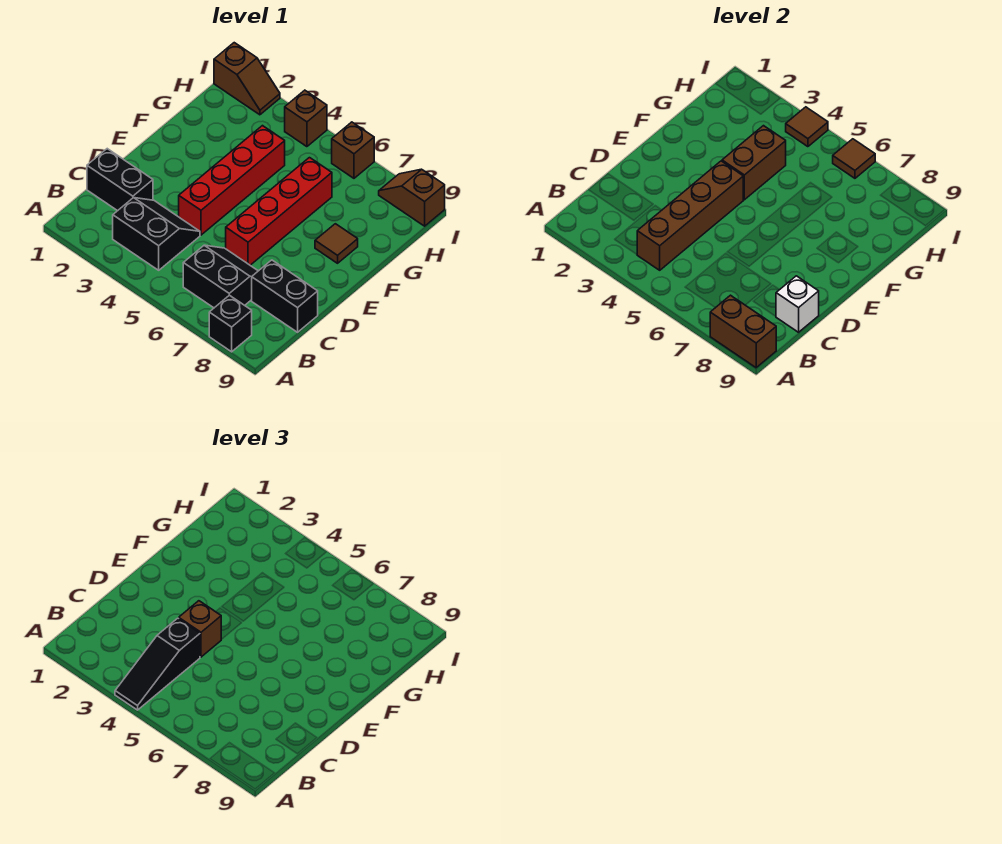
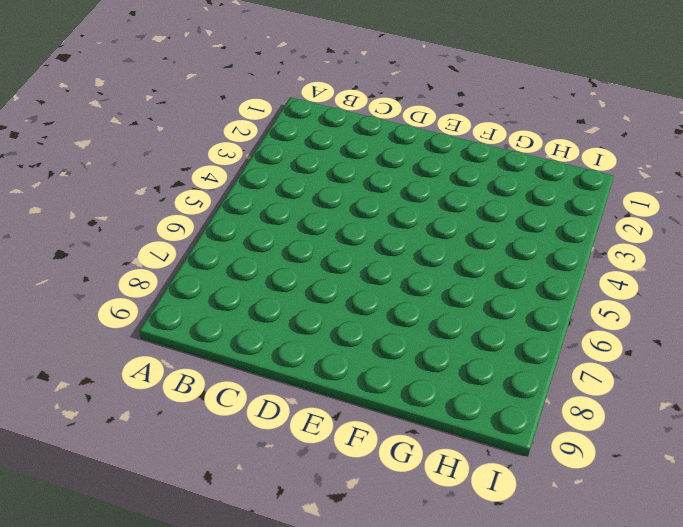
none -> black brick A8 level 1
none -> black slope B3:C4 level 1 top B
none -> black slope B6:C7 level 1 top B

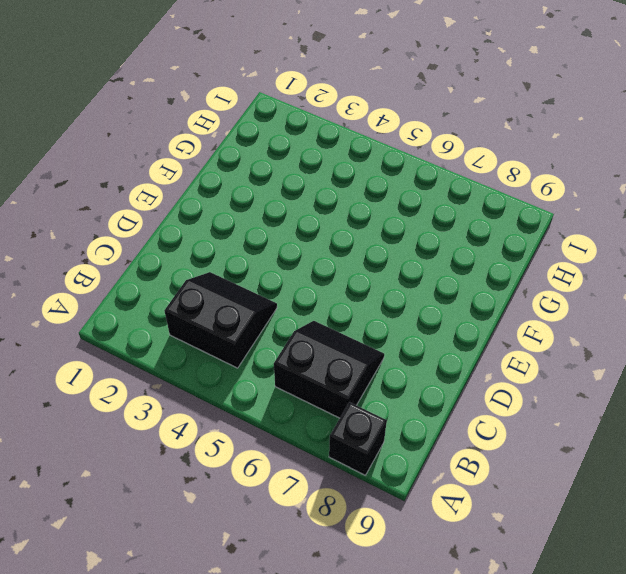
none -> black brick C1:C2 level 1
none -> black brick C8:C9 level 1
none -> red brick D4:G4 level 1

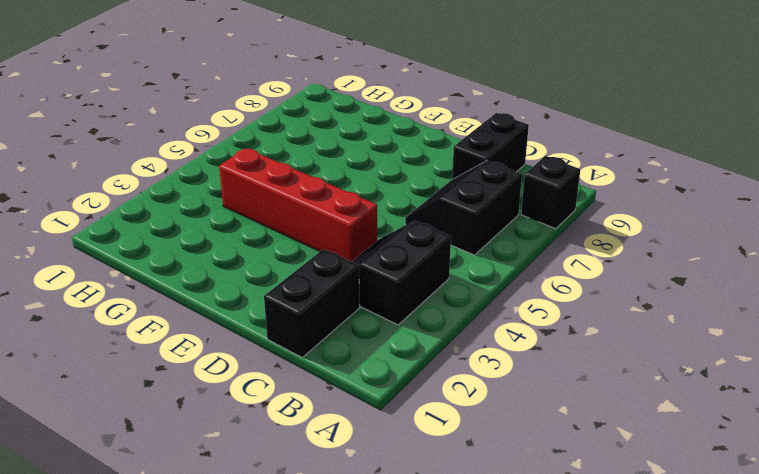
none -> red brick D6:G6 level 1
none -> brown tile F8 level 1
none -> brown slope I1:I2 level 1 top 1

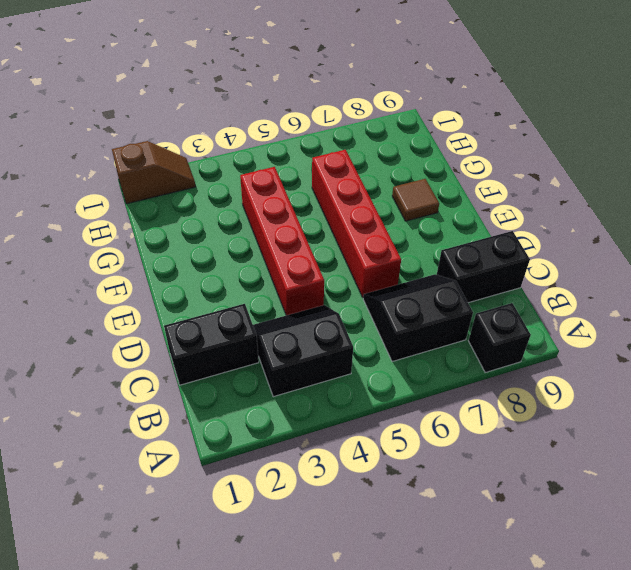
none -> brown brick I4 level 1
none -> brown brick I6 level 1
none -> brown slope I8:I9 level 1 top 9

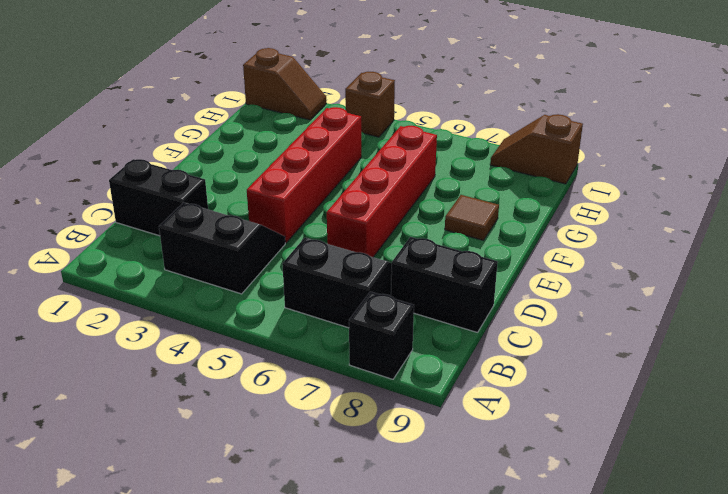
none -> brown brick I6 level 1
none -> brown brick A8:A9 level 2
none -> brown brick B4:E4 level 2

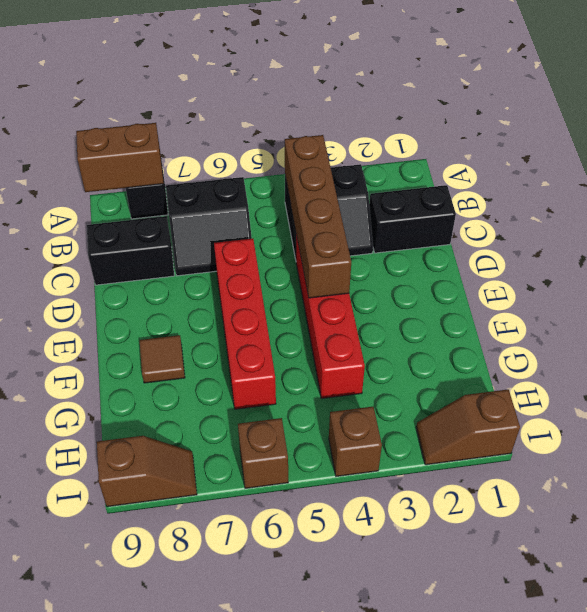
none -> white brick C9 level 2
none -> brown brick F4:G4 level 2
none -> brown tile I4 level 2

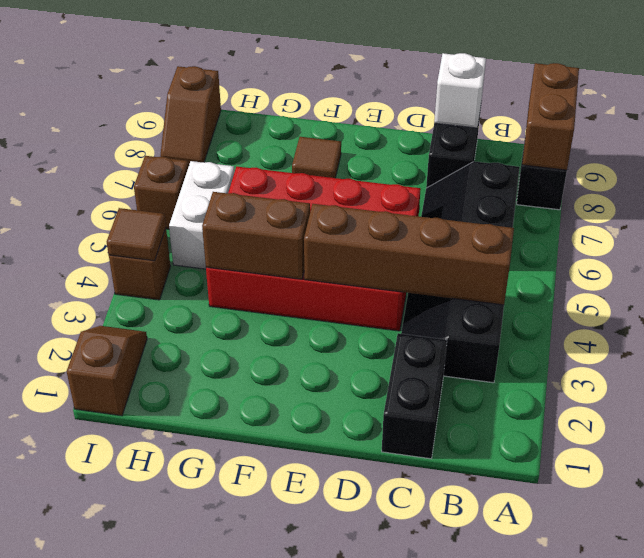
white brick H5:H6 level 1 -> none
none -> brown tile I6 level 2
none -> black slope A4:C4 level 3 top C
none -> brown brick D4 level 3

